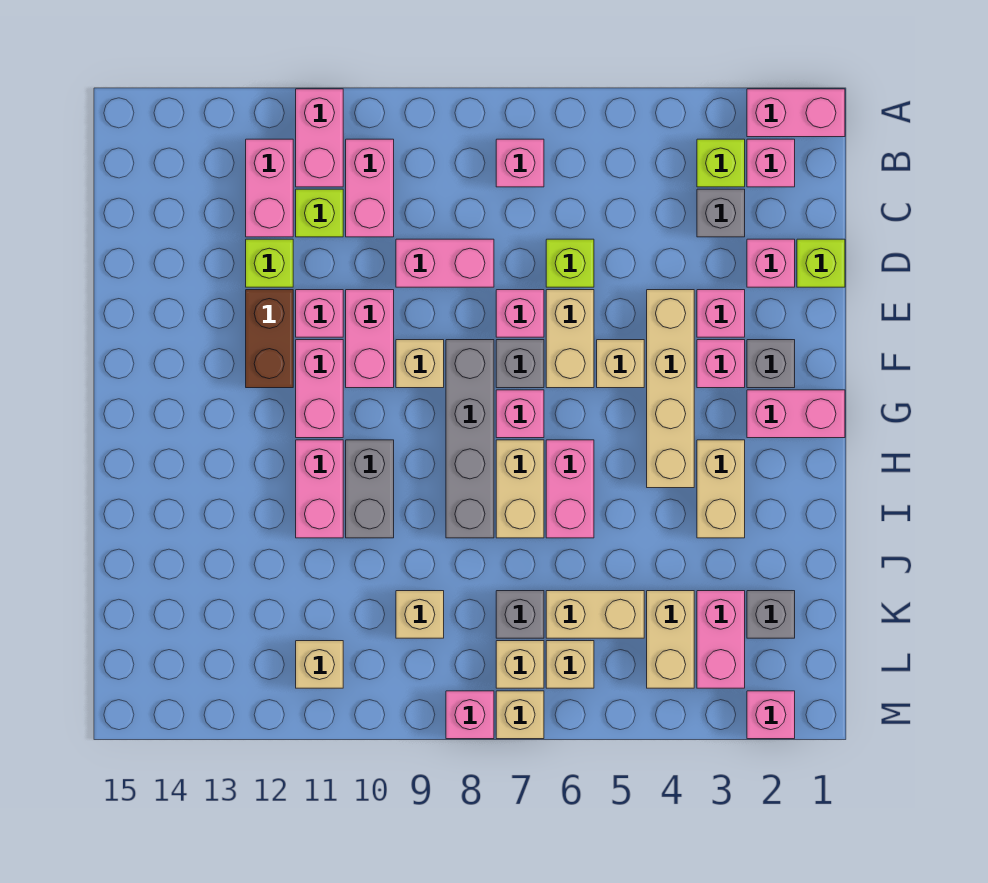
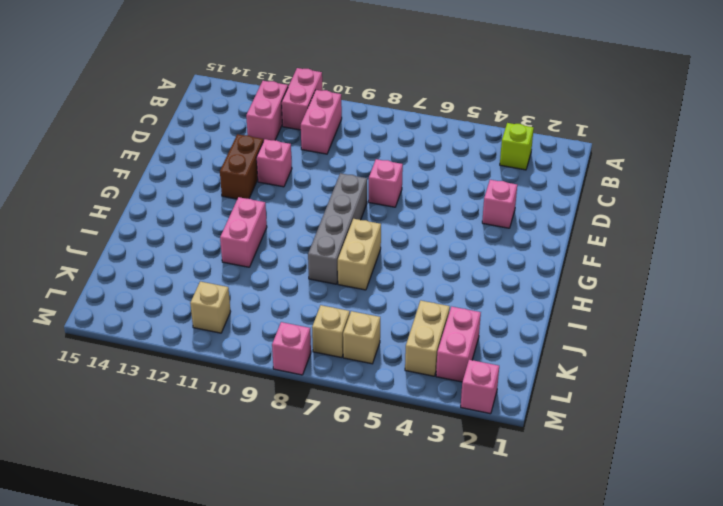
none -> pink brick A1:A2 level 1
none -> pink brick B2 level 1
none -> pink brick B7 level 1
none -> grey brick C3 level 1

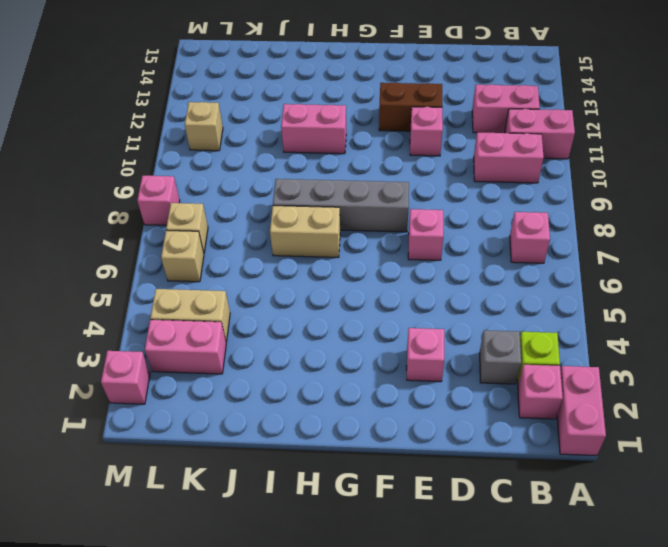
none -> lime brick C11 level 1
none -> lime brick D1 level 1
none -> pink brick D2 level 1
none -> lime brick D6 level 1

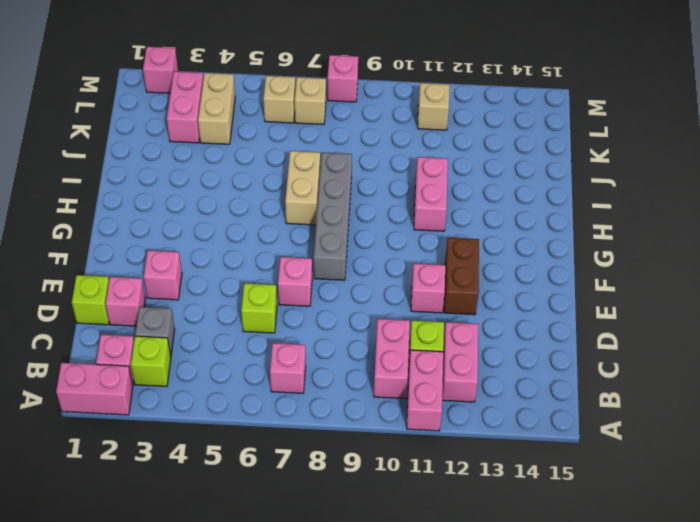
none -> pink brick D8:D9 level 1
none -> lime brick D12 level 1
none -> tan brick E4:H4 level 1
none -> tan brick E6:F6 level 1

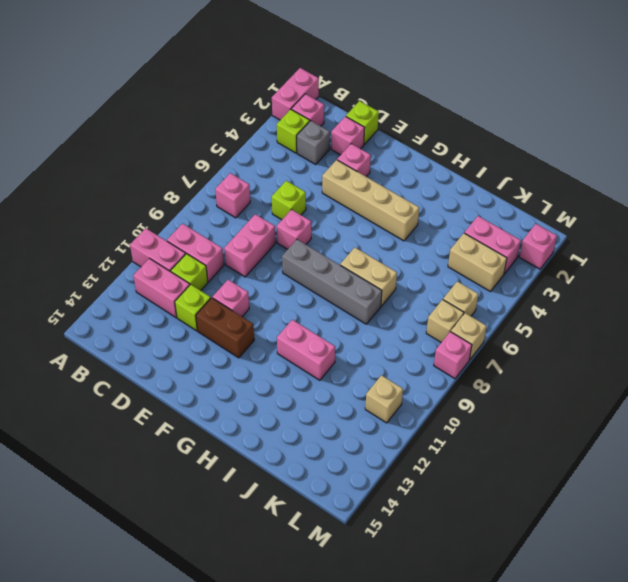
none -> tan brick E6:F6 level 1
none -> pink brick E10:F10 level 1
none -> grey brick F2 level 1
none -> pink brick F3 level 1

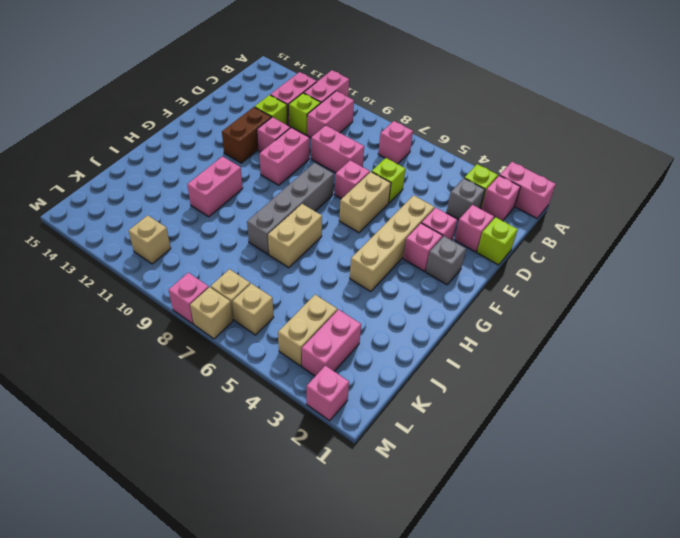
none -> tan brick F5 level 1
none -> grey brick F7 level 1
none -> tan brick F9 level 1
none -> pink brick F11:G11 level 1

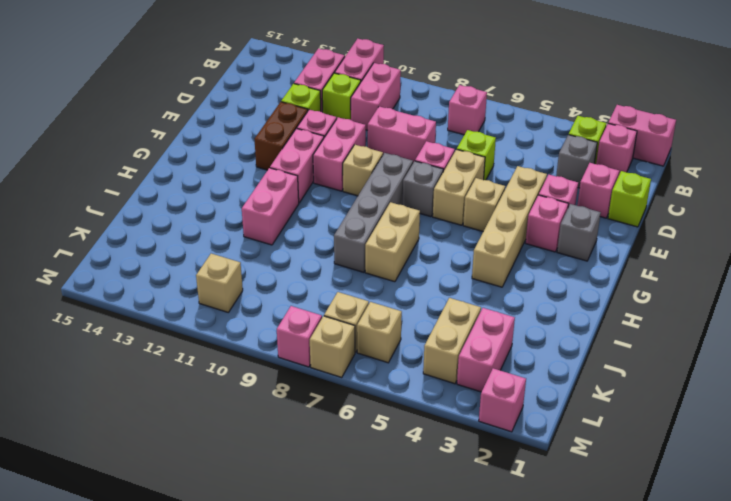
none -> pink brick G1:G2 level 1
none -> pink brick G7 level 1
none -> tan brick H3:I3 level 1
none -> pink brick H6:I6 level 1

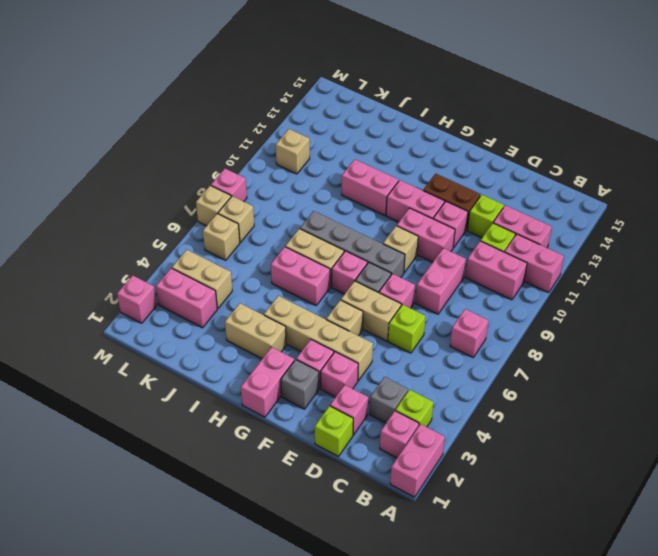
none -> grey brick H10:I10 level 1
none -> grey brick K2 level 1
none -> tan brick K5:K6 level 1
none -> grey brick K7 level 1

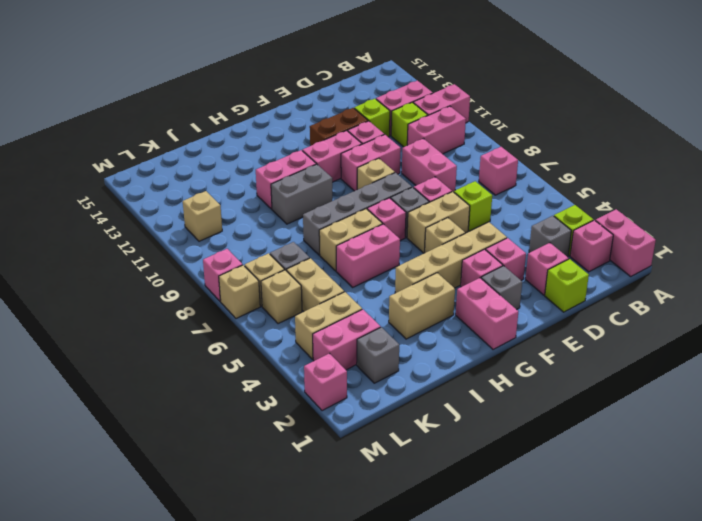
none -> tan brick K9 level 1

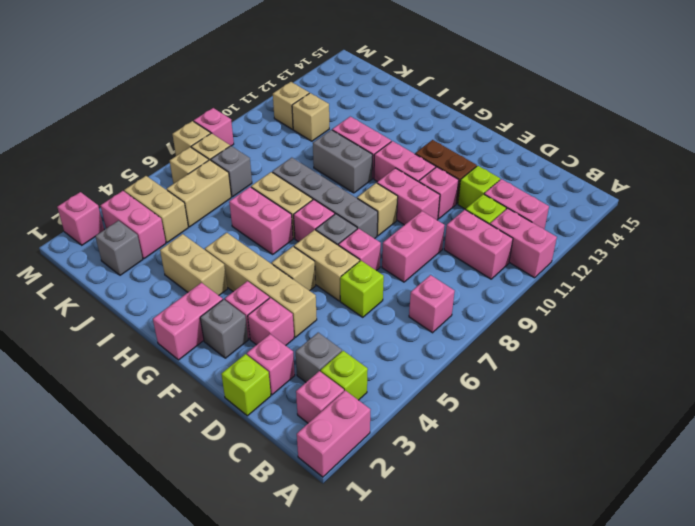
tan brick K11 level 1 -> tan brick K9 level 1

